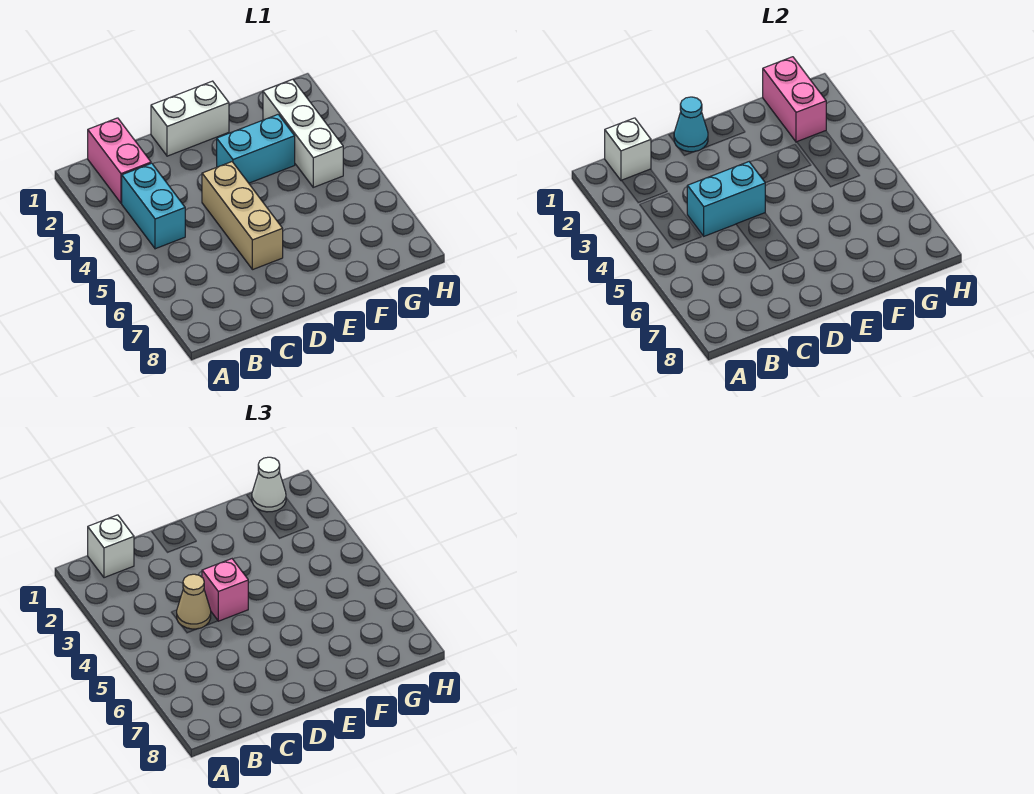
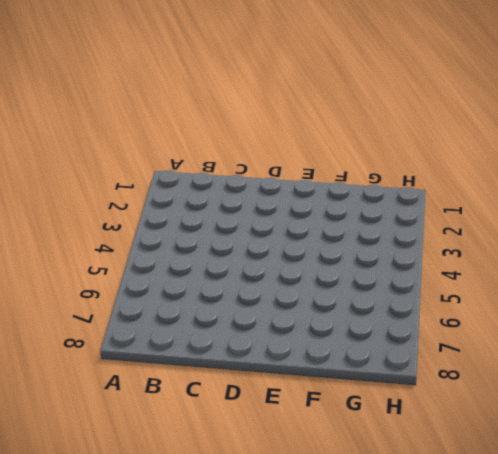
none -> pink brick B1:B2 level 1
none -> cyan brick B3:B4 level 1
none -> white brick D1:E1 level 1

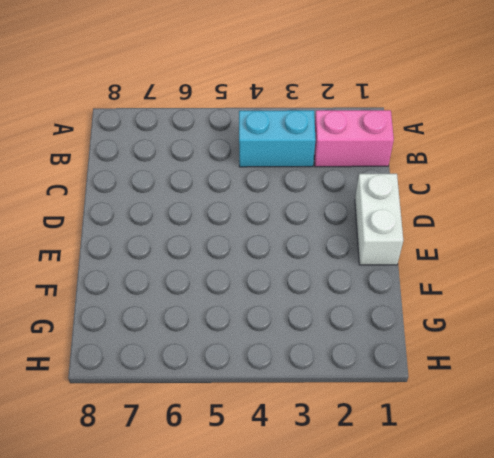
none -> tan brick D4:D6 level 1
none -> cyan brick E3:F3 level 1
none -> white brick G2:G4 level 1

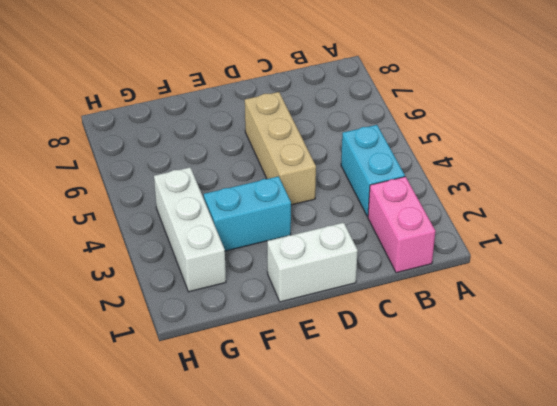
none -> white brick B1 level 2
none -> cyan brick C4:D4 level 2
none -> cyan cone D1 level 2

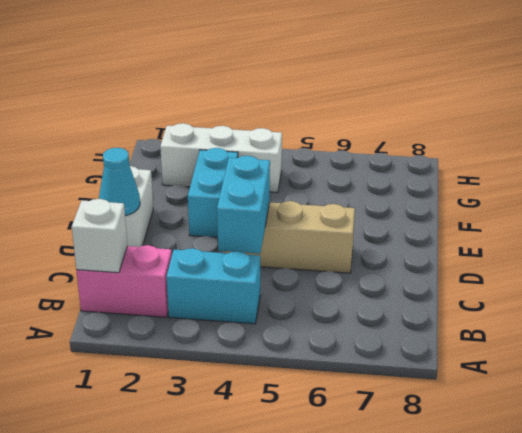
none -> pink brick G1:G2 level 2
none -> white brick B1 level 3
none -> tan cone C4 level 3

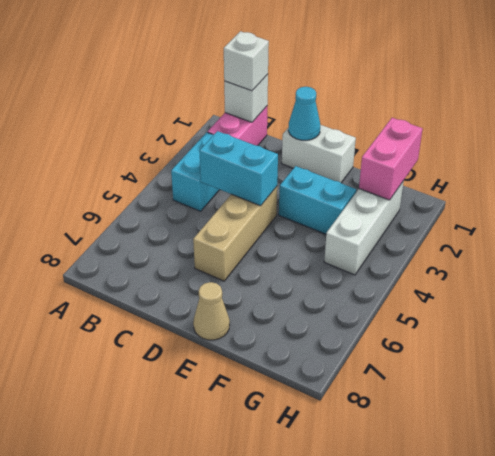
tan cone E8 level 1 -> tan cone C4 level 3
none -> pink brick D4 level 3
none -> white cone G1 level 3

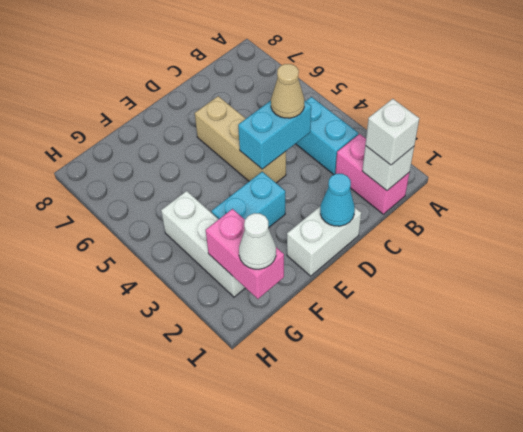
none -> pink brick D4 level 3

